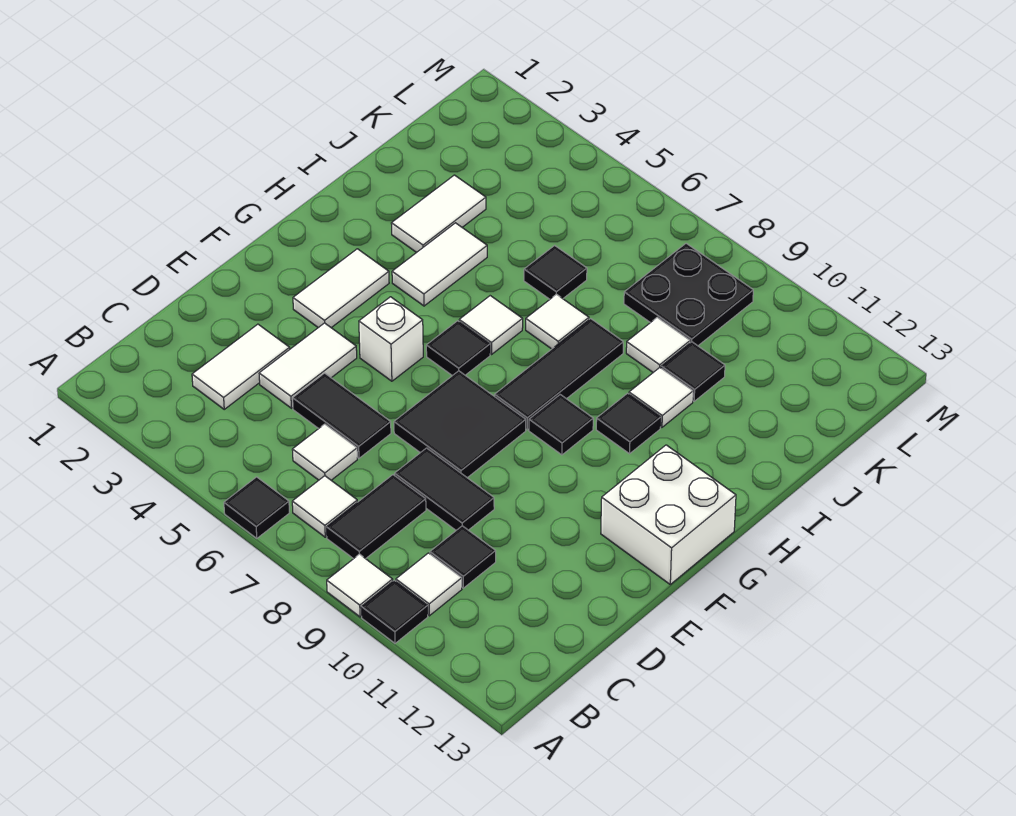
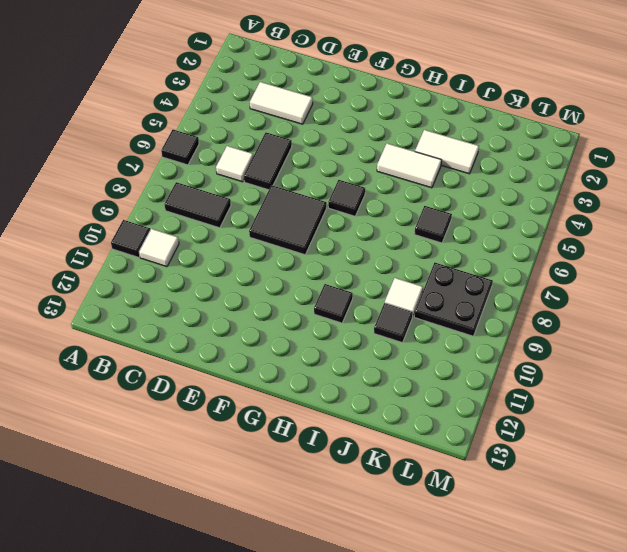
none -> white tile A9 level 1
none -> white tile B7 level 1
none -> black tile C10 level 1

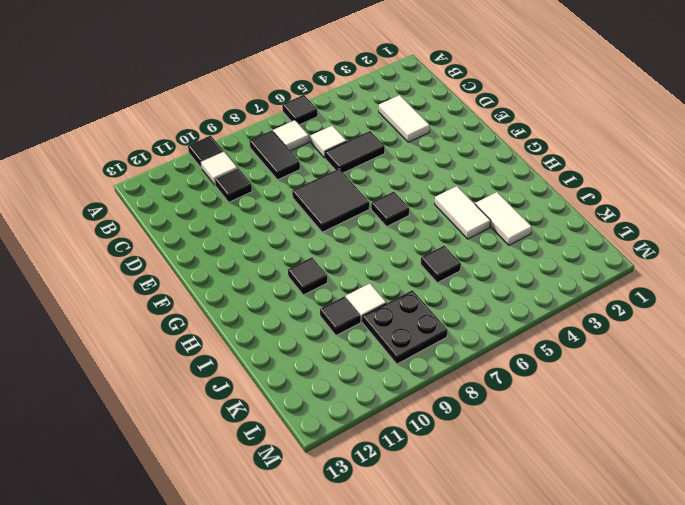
none -> white tile A9 level 1
none -> white tile D4:E4 level 1
none -> black tile D8:D9 level 1

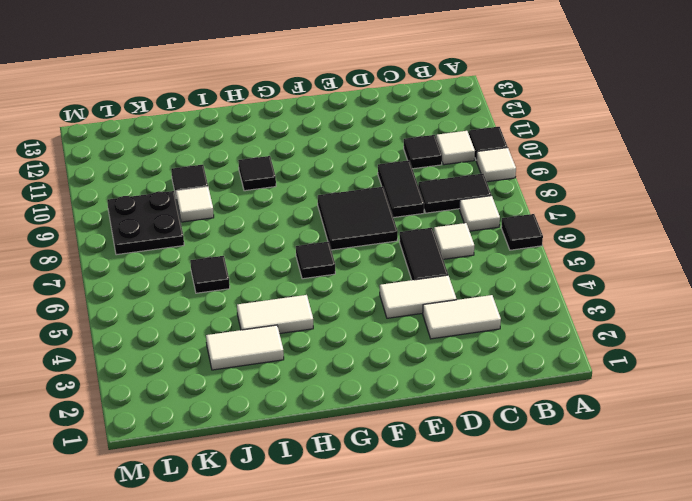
none -> white tile F3:G3 level 1
none -> white brick F5 level 1
none -> white brick F12:G13 level 1

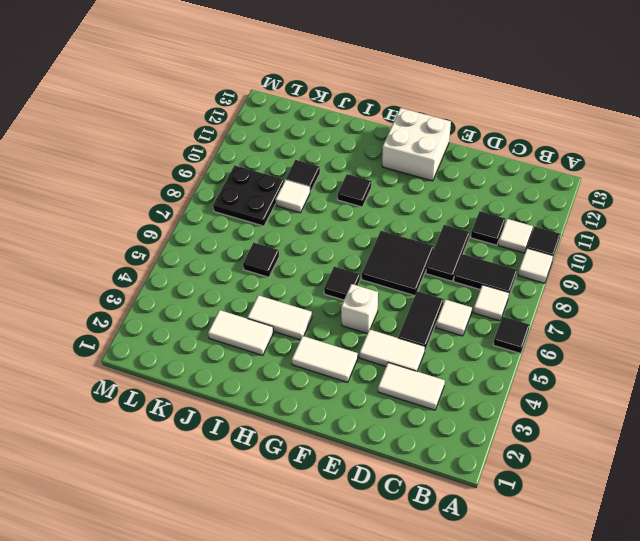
none -> black tile G8:I8 level 1
none -> black tile G9 level 1
none -> white tile H6 level 1

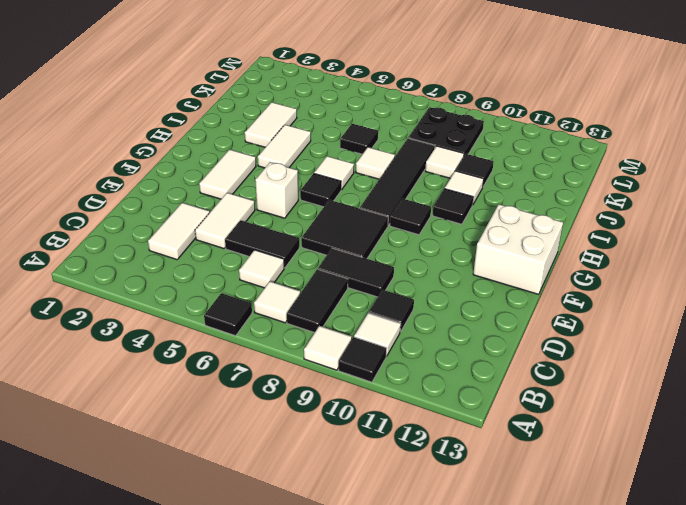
black tile G8:J8 level 1 -> black tile G8:I8 level 1

